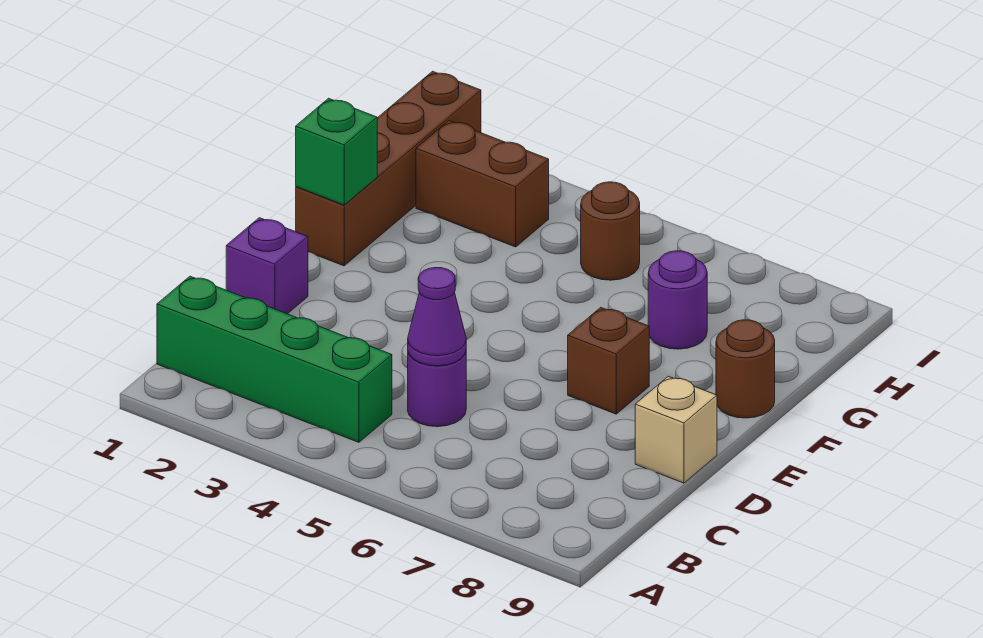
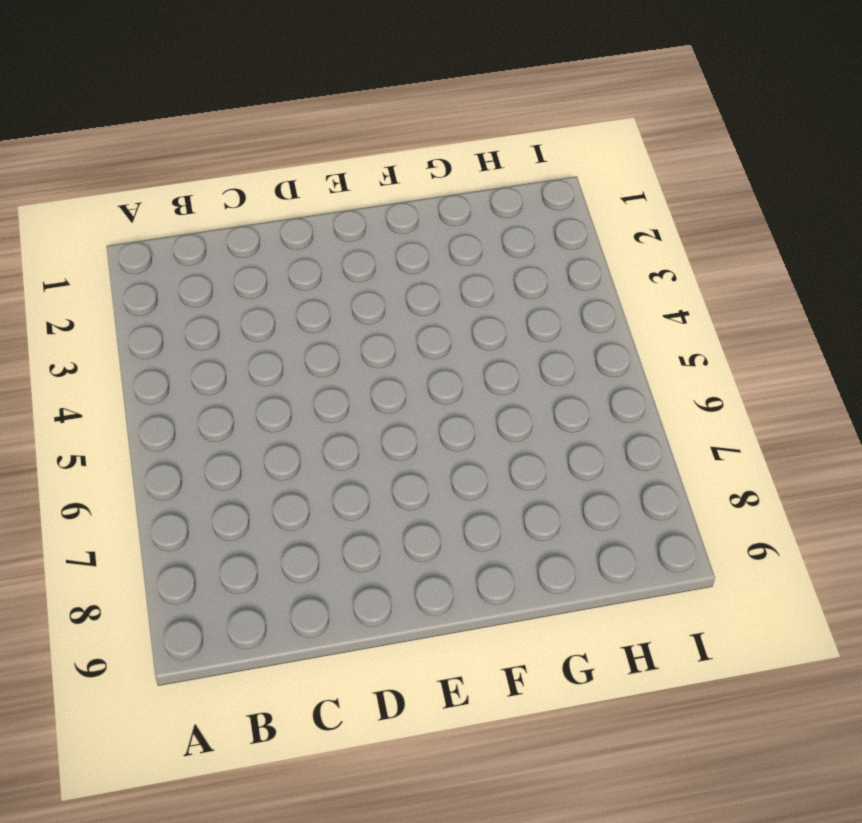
none -> green brick B1:B4 level 1
none -> purple round brick C5 level 1
none -> purple brick D1 level 1

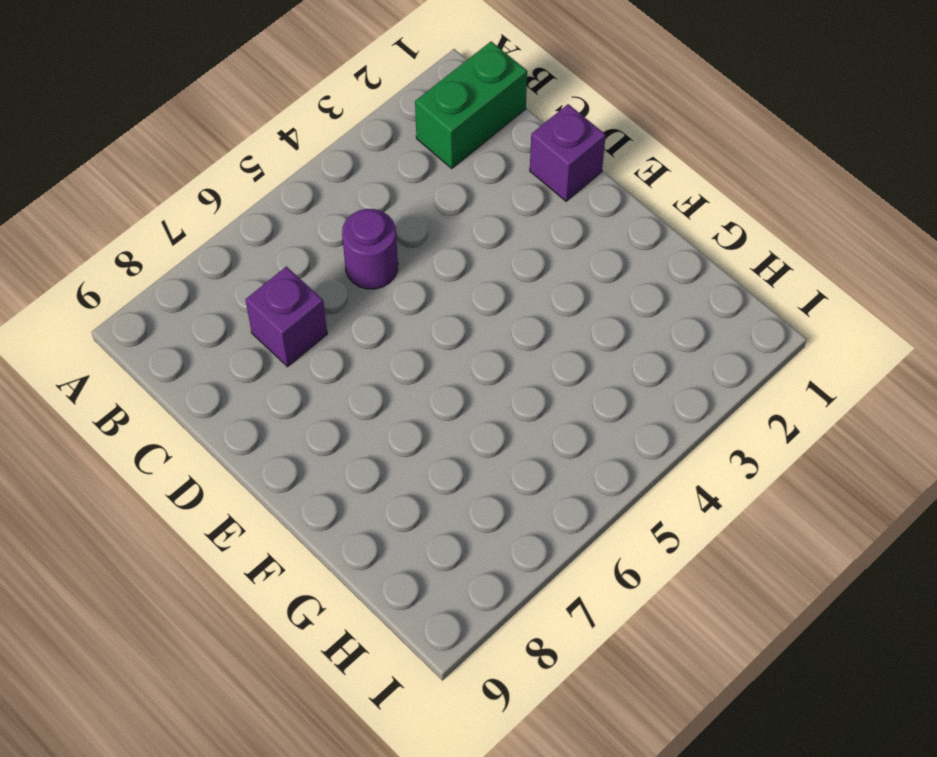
green brick B1:B2 level 1 -> green brick B1:B4 level 1
purple brick C7 level 1 -> none
none -> tan brick D9 level 1
none -> brown brick E7 level 1
none -> brown brick F1:I1 level 1

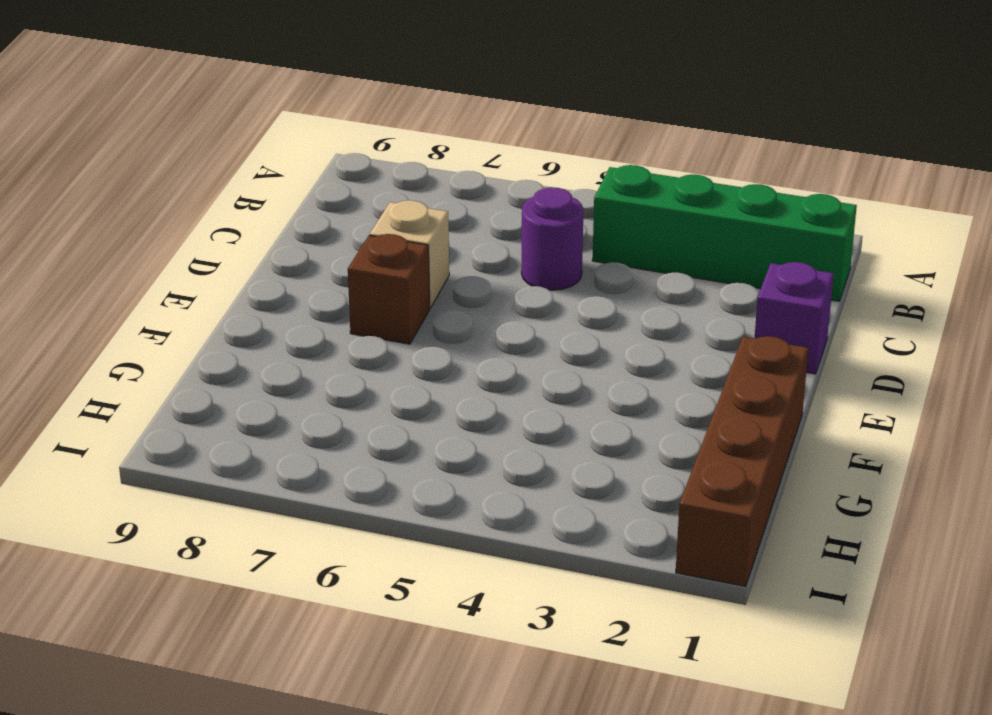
tan brick D7 level 1 -> tan brick D9 level 1
none -> brown round brick F9 level 1
none -> purple round brick G7 level 1
none -> brown brick H2:H3 level 1

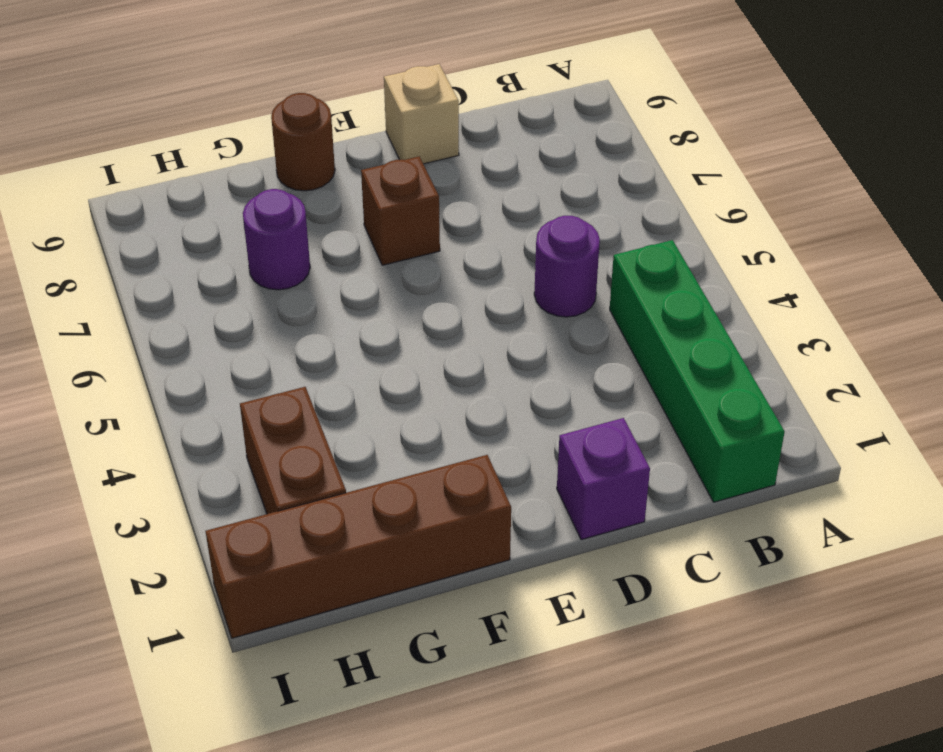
none -> brown round brick H5 level 1
none -> purple cone C5 level 2
none -> green brick F1 level 2

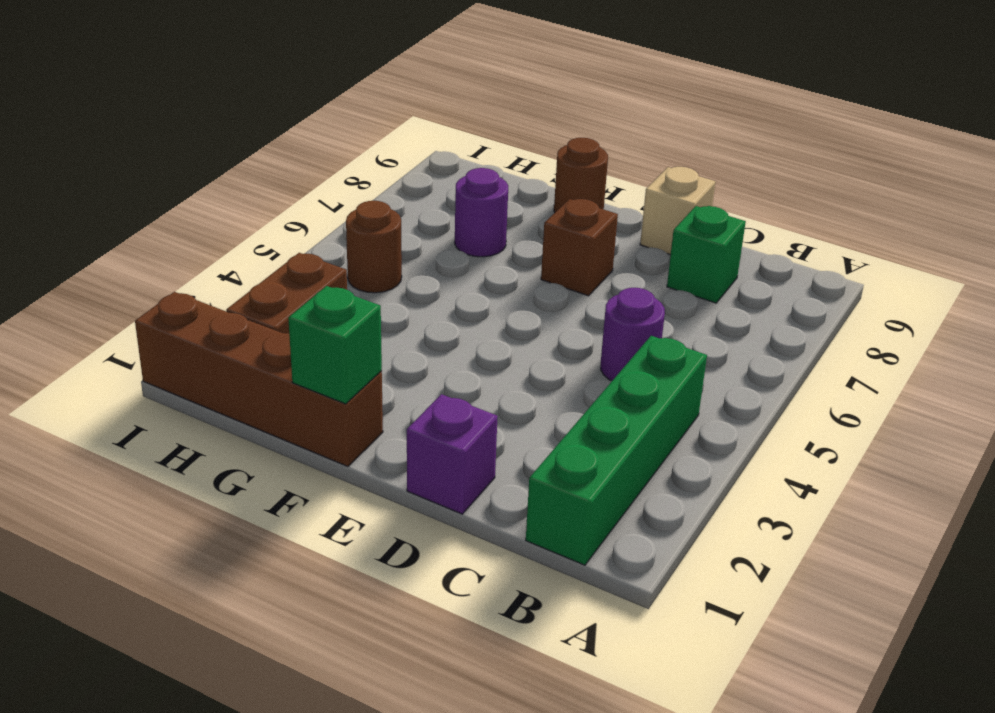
green brick C8 level 1 -> none
none -> purple cone C5 level 2

